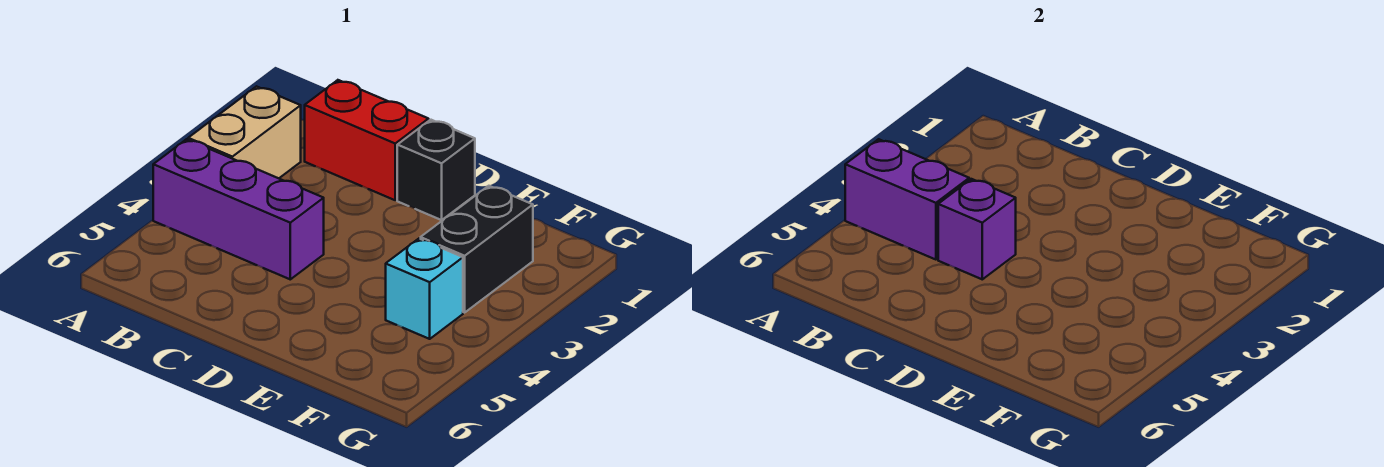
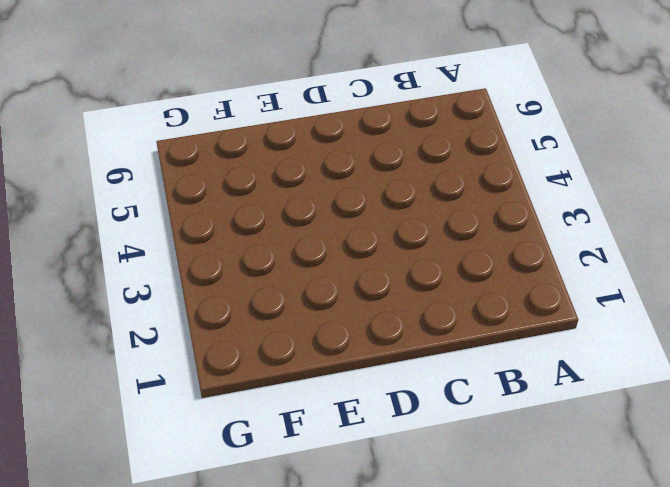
none -> tan brick A2:A3 level 1
none -> purple brick A4:C4 level 1

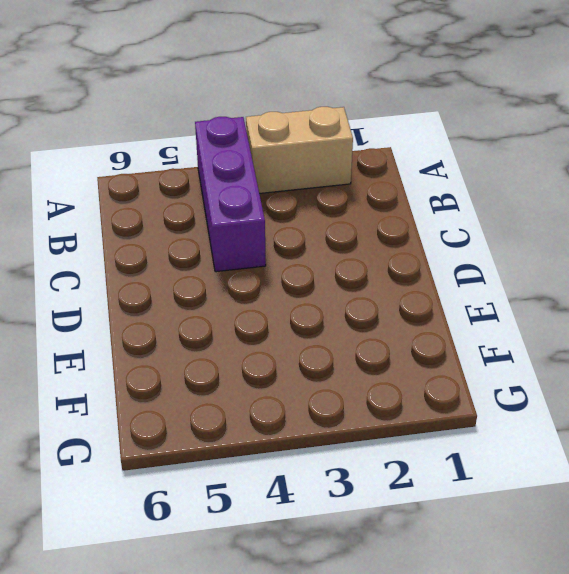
none -> red brick B1:C1 level 1
none -> black brick D1 level 1

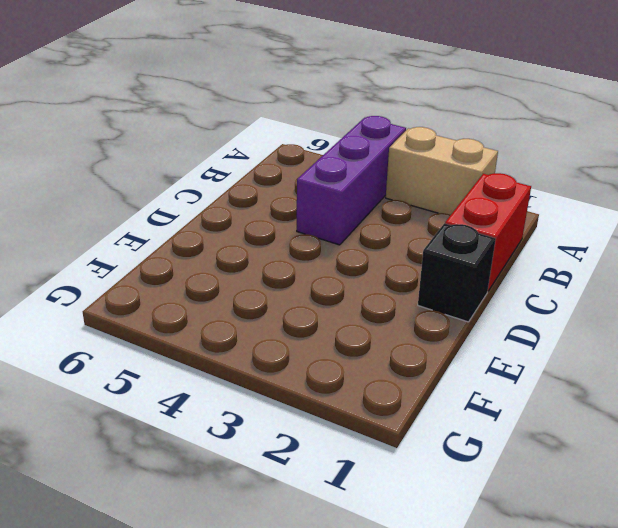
none -> black brick F2:F3 level 1
none -> cyan brick F4 level 1

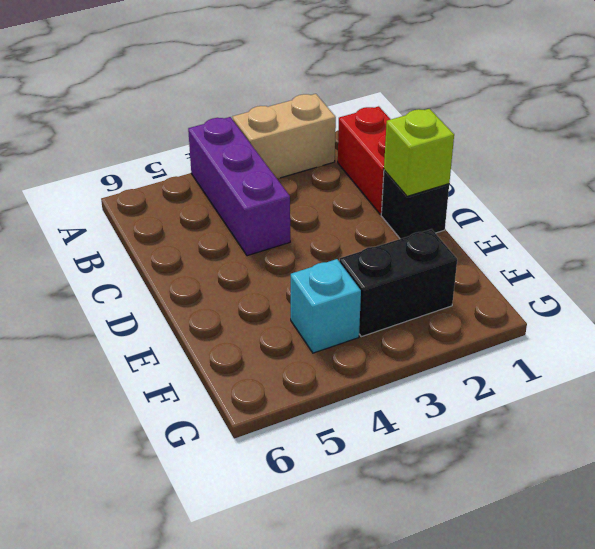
lime brick D1 level 2 -> none
none -> purple brick A4:B4 level 2
none -> purple brick C4 level 2

